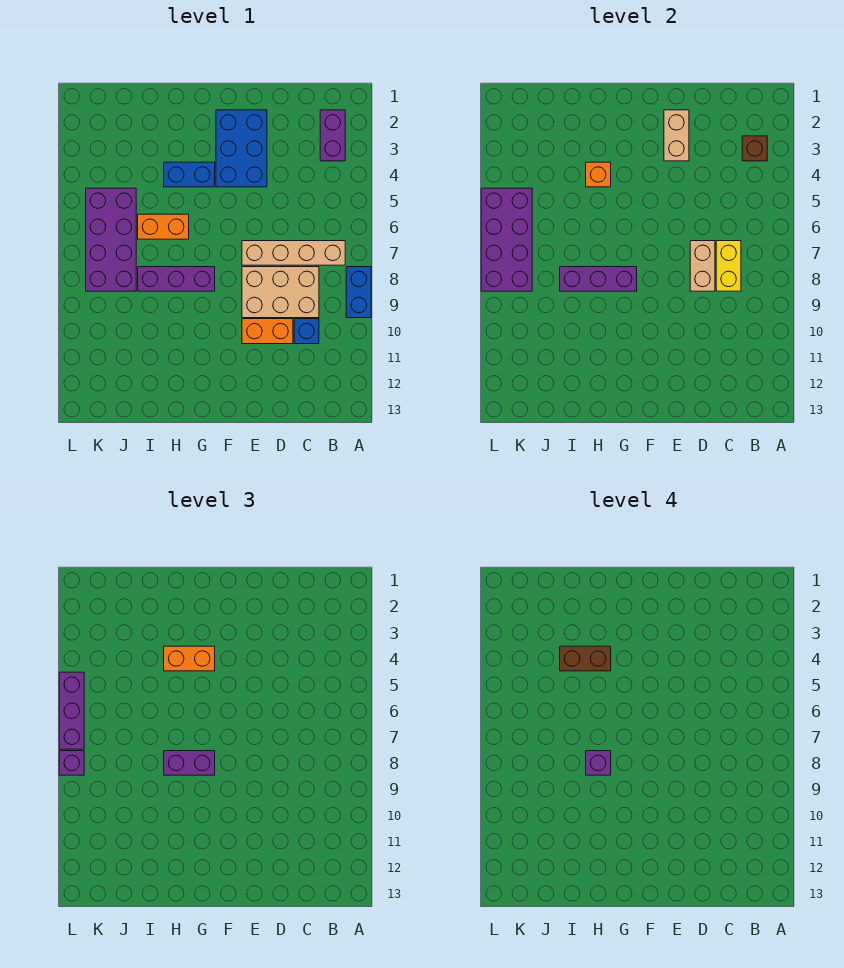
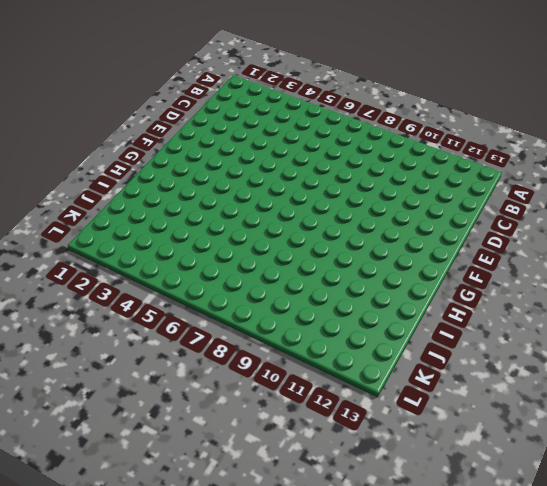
none -> blue brick A8:A9 level 1
none -> purple brick B2:B3 level 1
none -> tan brick B7:E7 level 1

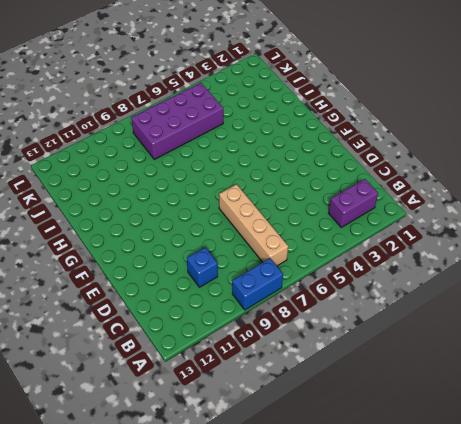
none -> tan brick C8:E9 level 1
none -> orange brick D10:E10 level 1
none -> blue brick E2:F4 level 1

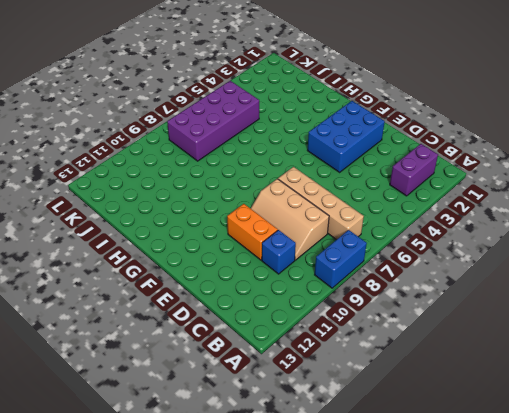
tan slope C8:E9 level 1 top 8 -> tan brick C8:E9 level 1
none -> blue brick G4:H4 level 1
none -> purple brick G8:I8 level 1
none -> orange brick H6:I6 level 1

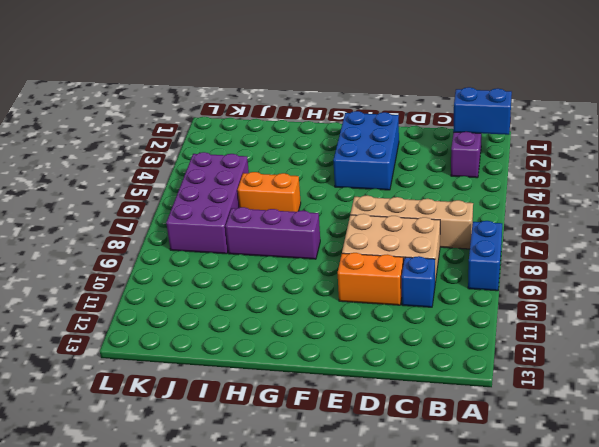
blue brick A2:B2 level 2 -> blue brick G4:H4 level 1
none -> brown brick B3 level 2
none -> yellow brick C7:C8 level 2
none -> tan brick D7:D8 level 2

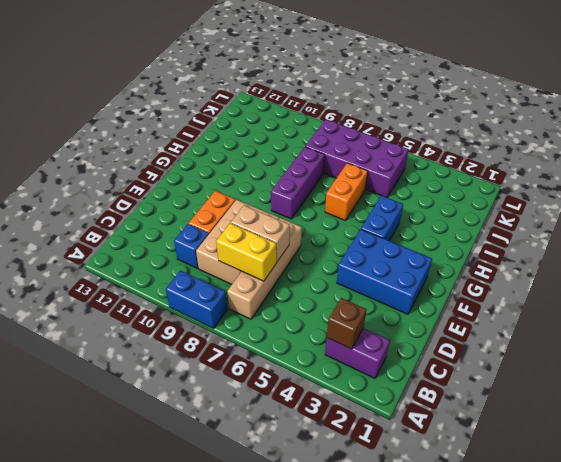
none -> tan brick E2:E3 level 2
none -> purple brick G8:I8 level 2
none -> orange brick H4 level 2

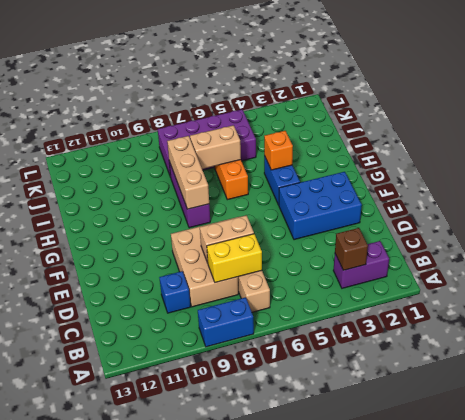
tan brick G8:I8 level 2 -> purple brick G8:I8 level 2
tan brick I6:I7 level 2 -> tan brick E2:E3 level 2
none -> orange brick D10:E10 level 1
none -> purple brick K5:L8 level 2
none -> orange brick G4:H4 level 3

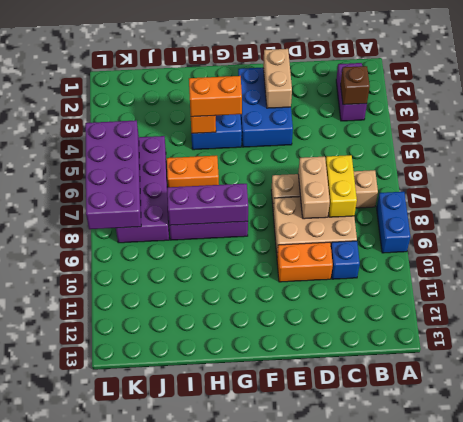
none -> purple brick G8:H8 level 3
none -> purple brick L5:L7 level 3
none -> purple brick L8 level 3

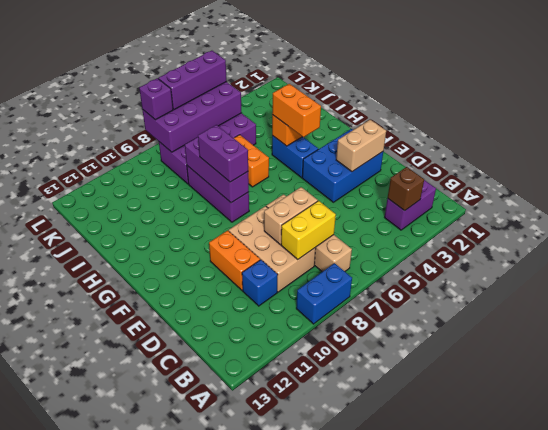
none -> brown brick H4:I4 level 4
none -> purple brick H8 level 4

